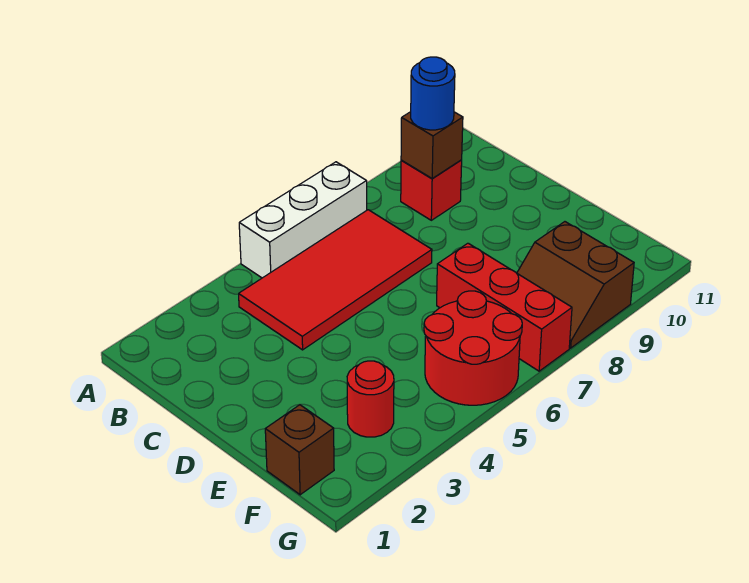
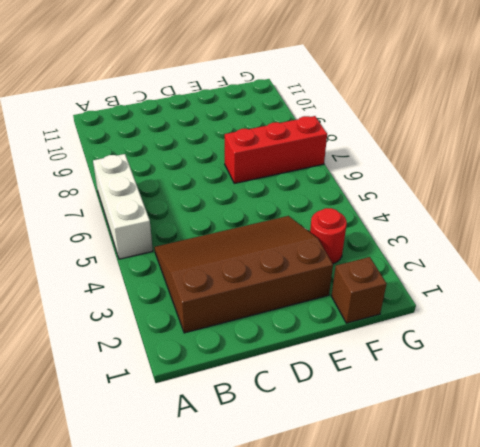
brown slope B2:E4 level 1 top 2 -> red tile B4:C7 level 1
none -> red brick B9 level 1
none -> red round brick F5:G6 level 1

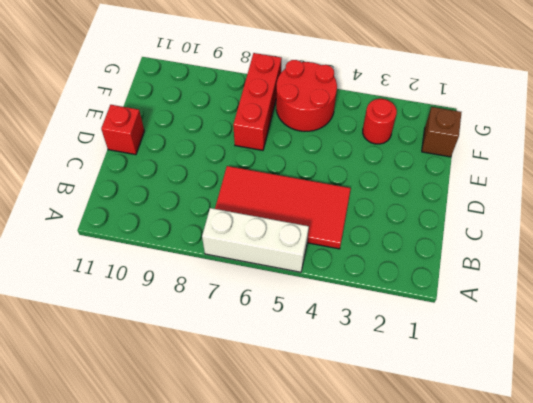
red brick D11 level 1 -> red brick B9 level 1
none -> brown slope F8:G9 level 1 top 9
none -> brown brick B9 level 2

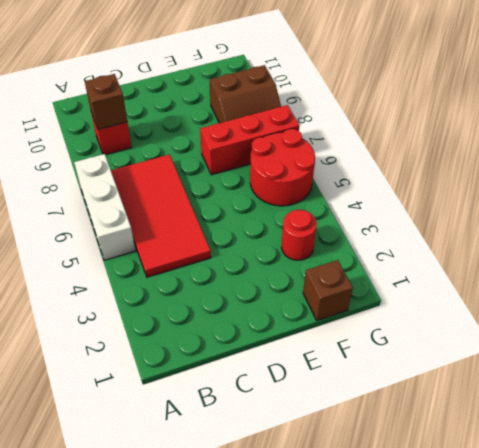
none -> blue round brick B9 level 3

